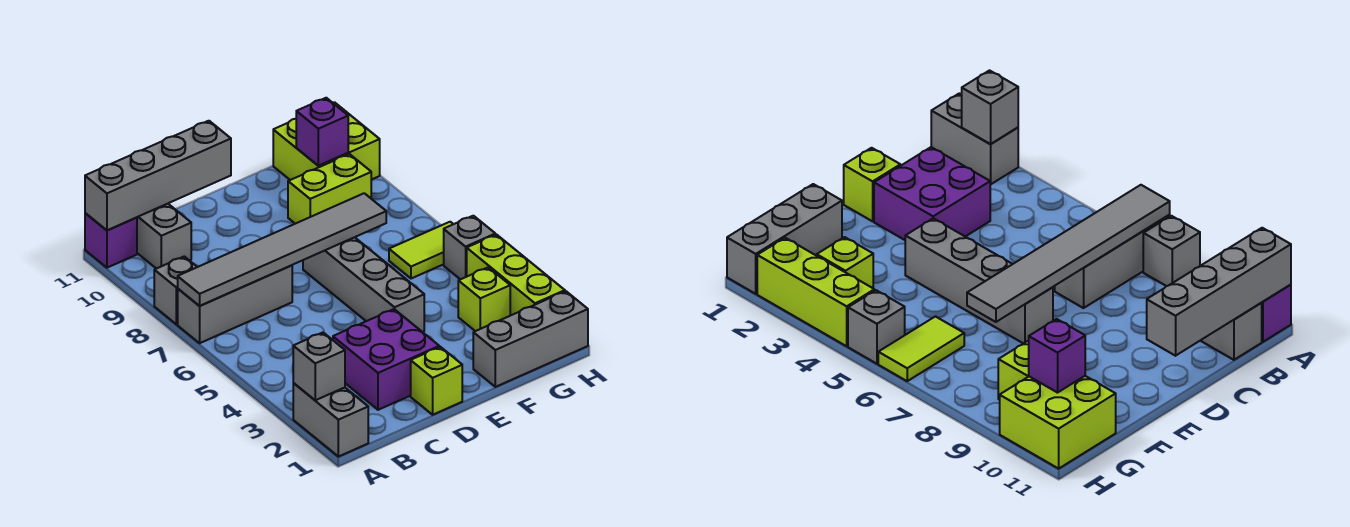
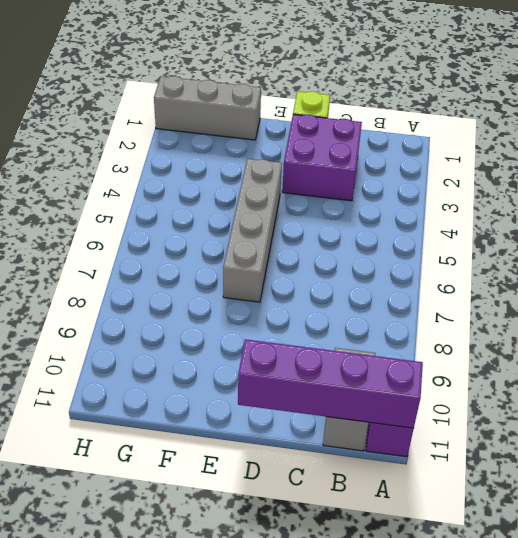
purple brick A11:D11 level 2 -> grey brick A11:D11 level 2
none -> grey brick A1:A2 level 1
none -> grey brick A7:C7 level 1
none -> grey brick A8 level 1

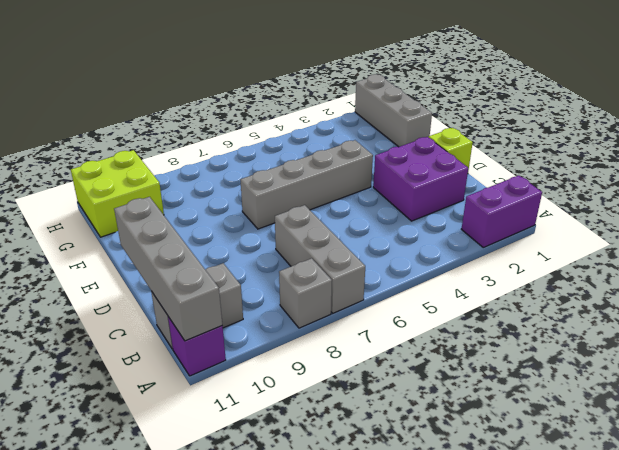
purple brick A1:A2 level 1 -> grey brick A1:A2 level 1
none -> lime brick F9:G9 level 1
none -> lime brick G3 level 1
none -> lime tile G6:H6 level 1

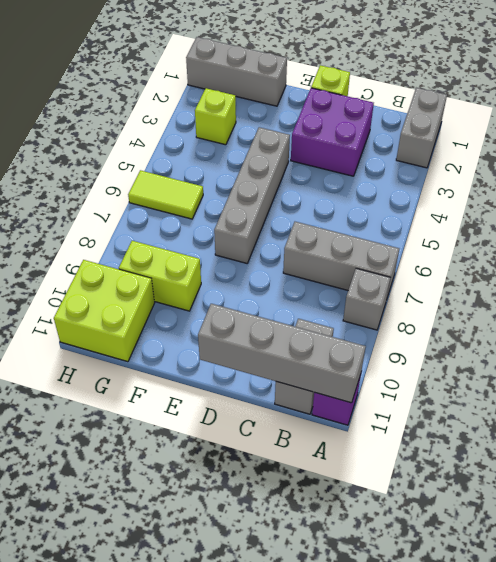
none -> lime brick H2:H4 level 1
none -> grey brick H5 level 1
none -> grey brick A2 level 2

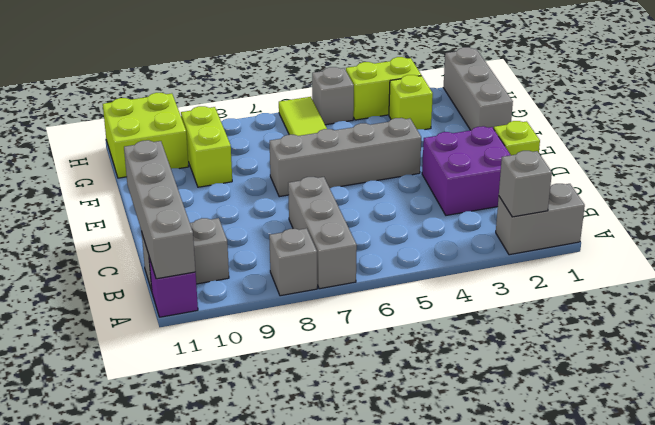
lime brick H3:H4 level 1 -> lime brick H2:H4 level 1
none -> grey tile A7:F7 level 2
none -> purple brick G10 level 2

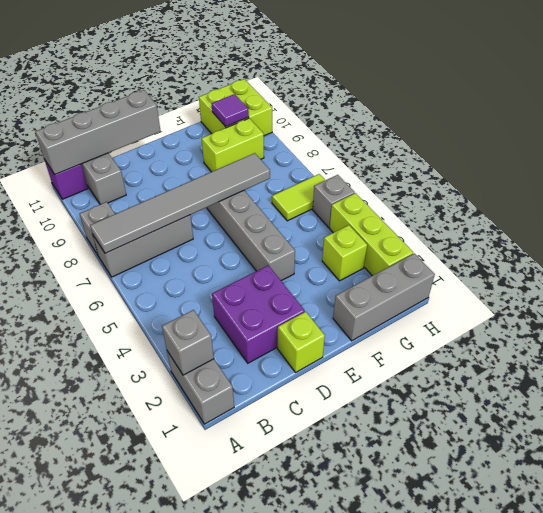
purple tile G10 level 2 -> purple brick G10 level 2

